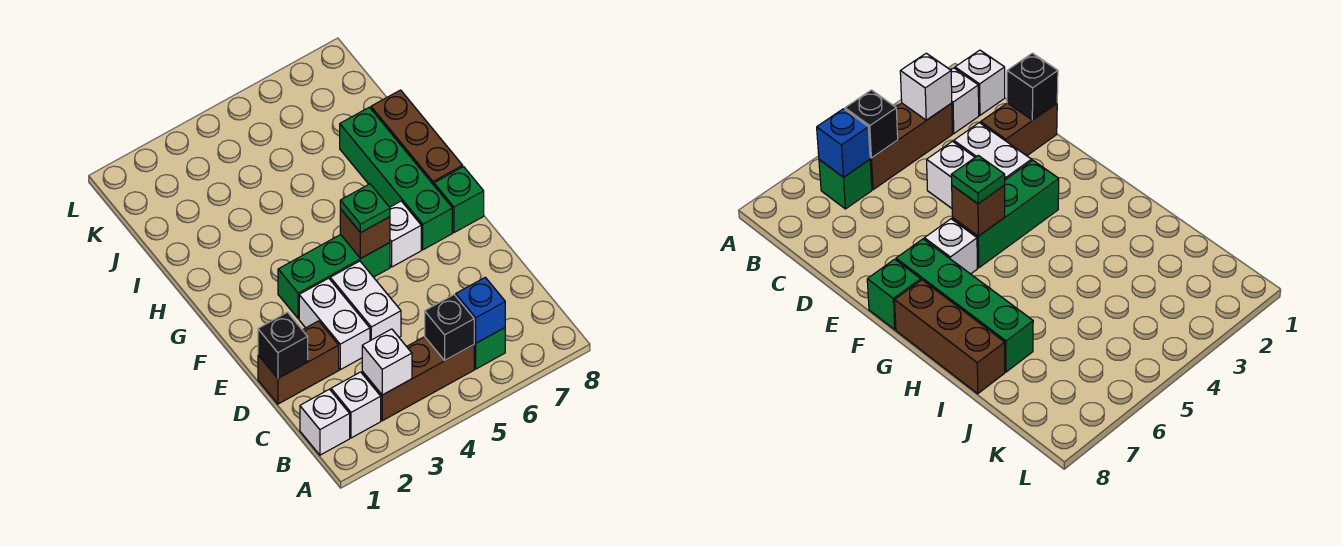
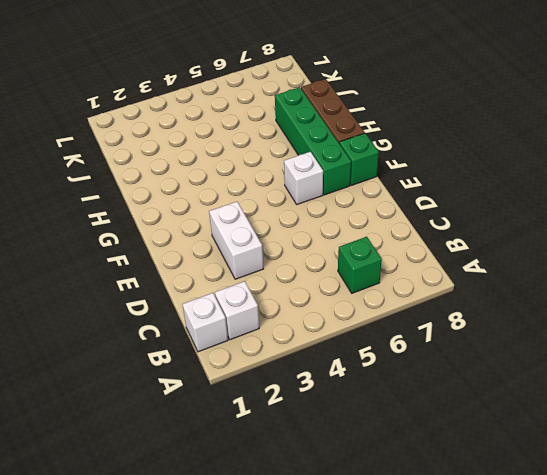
none -> brown brick B3:B5 level 1
none -> brown brick D1:D2 level 1
none -> white brick D4:E4 level 1

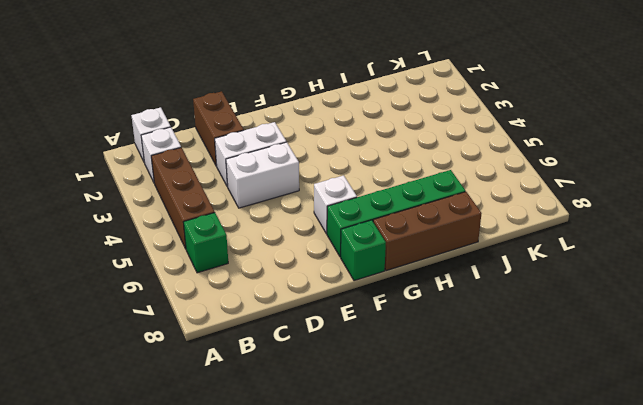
none -> green brick F3:F5 level 1
none -> white brick B3 level 2
none -> black brick B5 level 2

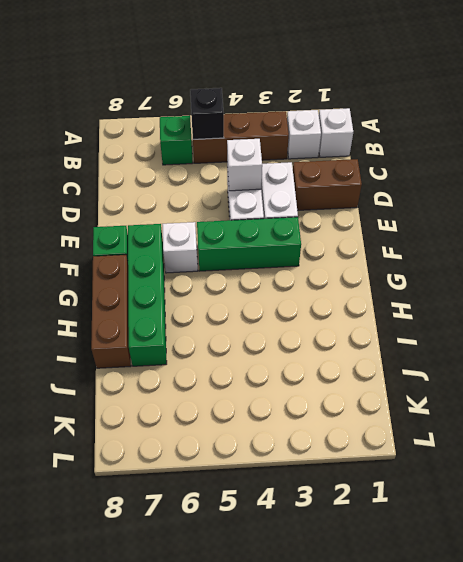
white brick D4 level 2 -> white brick B3 level 2
none -> blue brick B6 level 2
none -> black brick D1 level 2
none -> brown brick F5 level 2

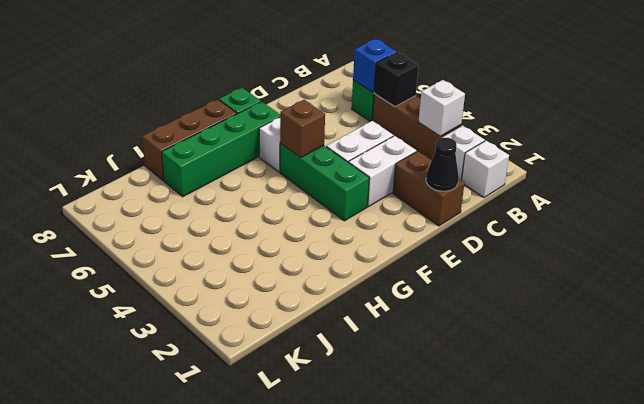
black cone D1 level 2 -> black brick D1 level 2
none -> green plate F5 level 3

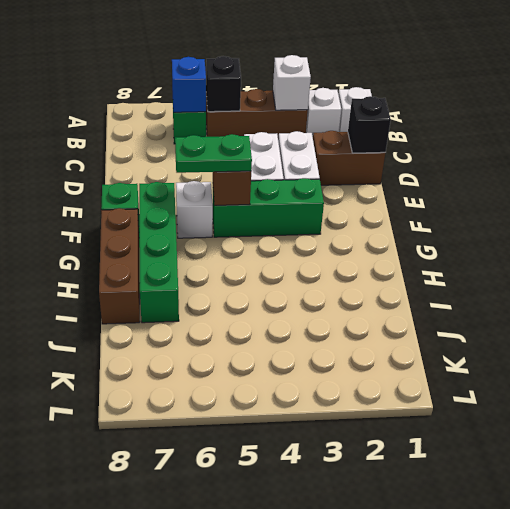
green plate F5:F6 level 3 -> green plate F5 level 3

